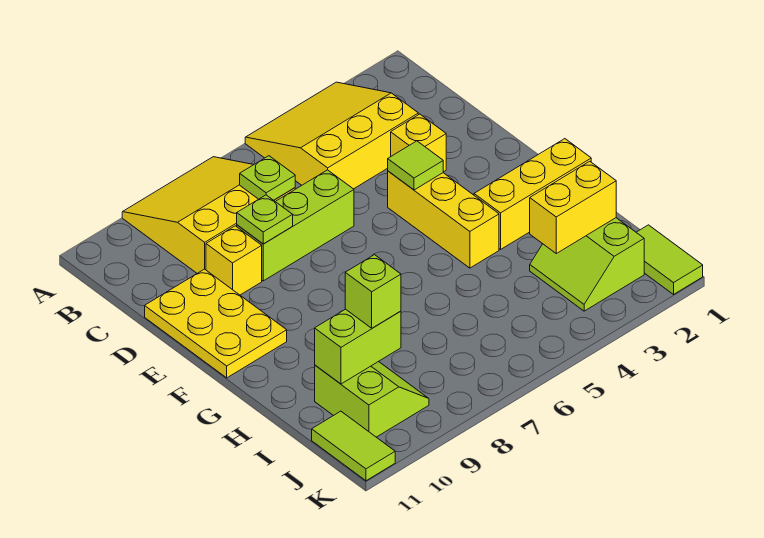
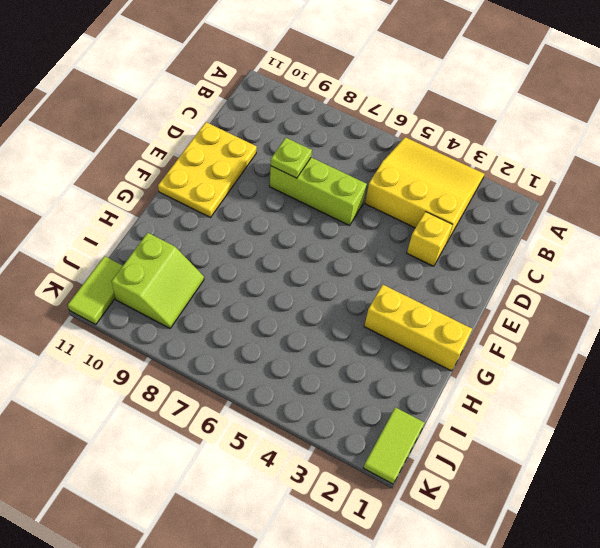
none -> yellow slope A7:C9 level 1 top C
none -> yellow brick D9 level 1
none -> yellow brick E4:G4 level 1

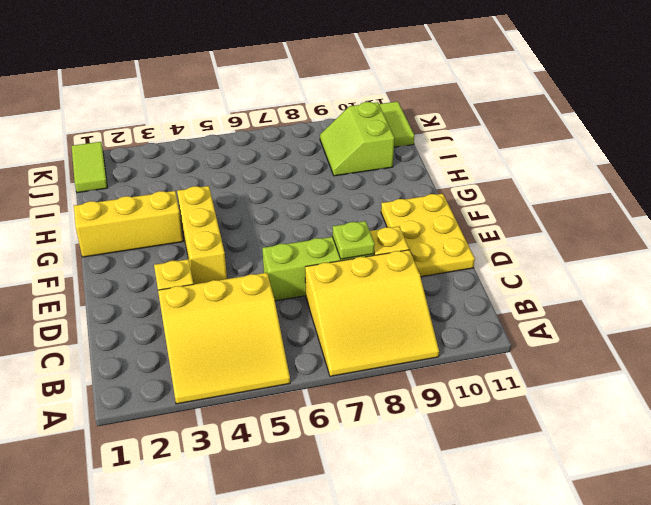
none -> lime slope I2:J3 level 1 top 2
none -> lime plate C7 level 2
none -> lime tile E4 level 2

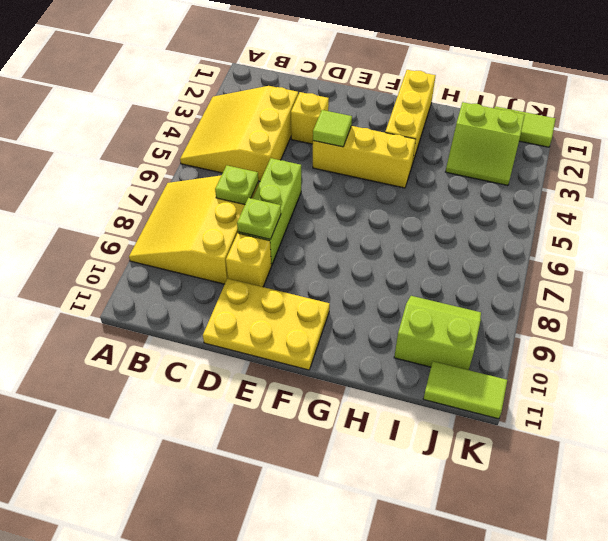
none -> yellow brick I2:I3 level 2
none -> lime brick I9:I10 level 2
none -> lime brick I9 level 3

